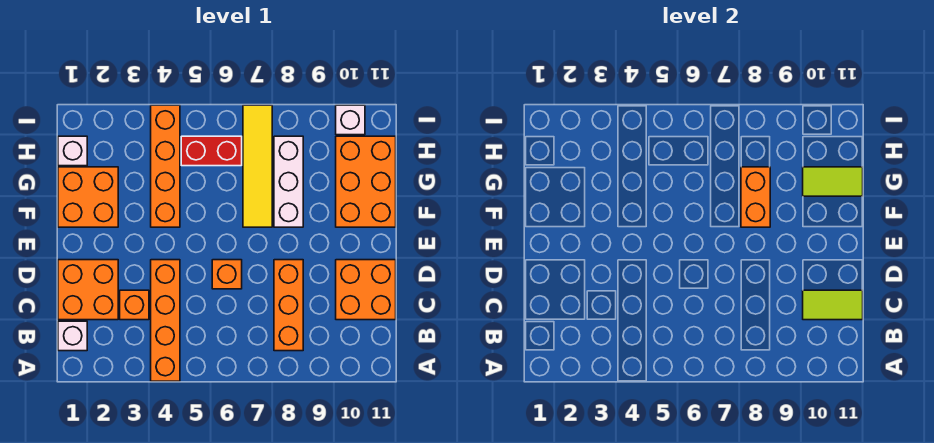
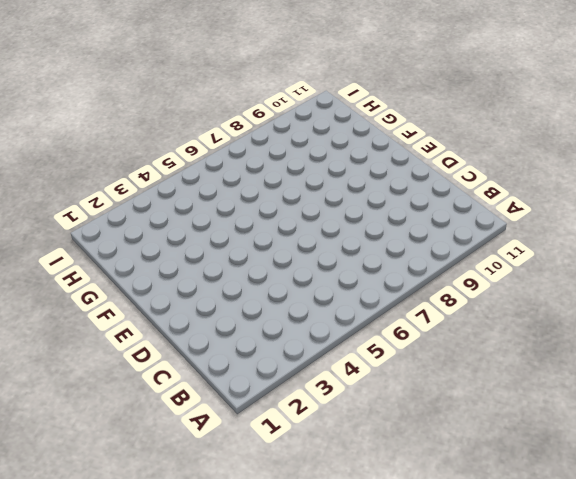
none -> orange brick A4:D4 level 1
none -> white brick B1 level 1
none -> orange brick B8:D8 level 1

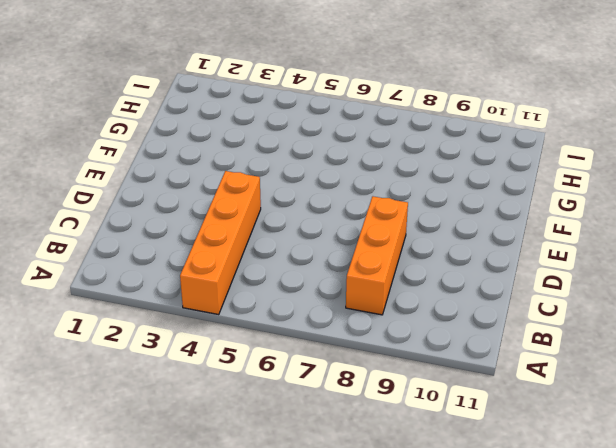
none -> white brick B1 level 1
none -> orange brick C1:D2 level 1
none -> orange brick C3 level 1

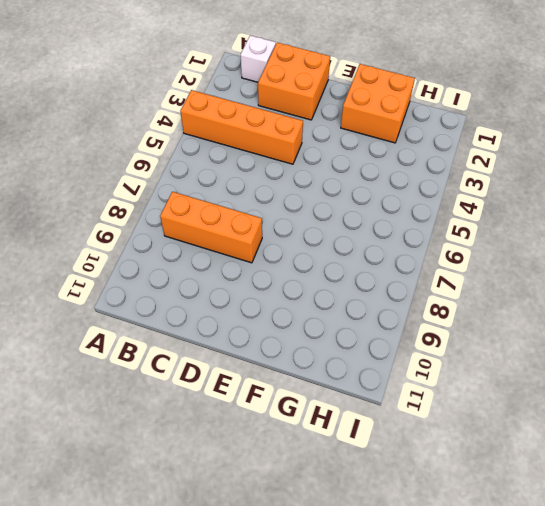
none -> orange brick C3 level 1
none -> orange brick C10:D11 level 1
none -> orange brick D6 level 1

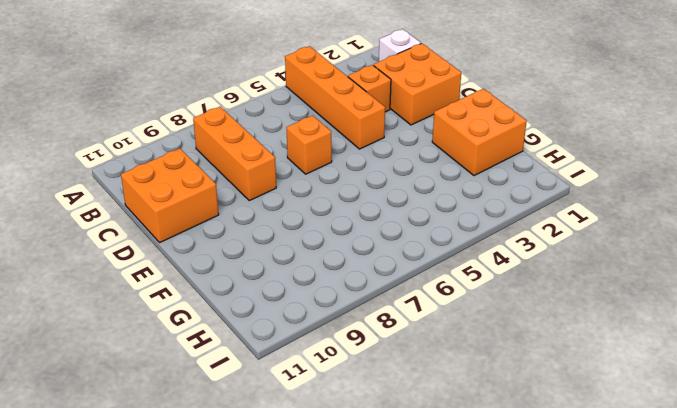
none -> orange brick F4:I4 level 1
none -> yellow tile F7:I7 level 1
none -> white brick F8:H8 level 1

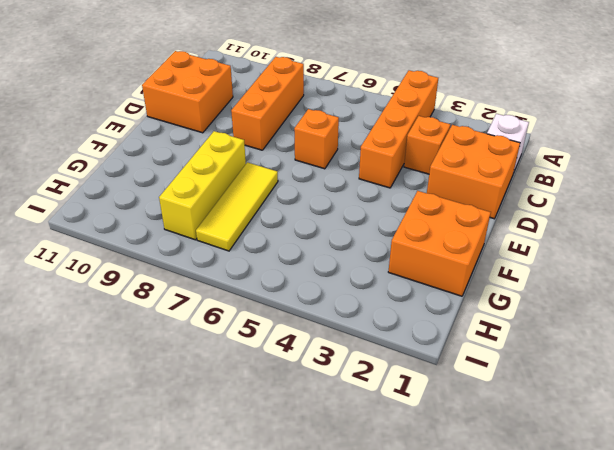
yellow tile F7:H7 level 1 -> yellow tile F7:I7 level 1
yellow brick F8:H8 level 1 -> white brick F8:H8 level 1
none -> orange brick F4:I4 level 1
none -> orange brick F10:H11 level 1
none -> white brick H1 level 1

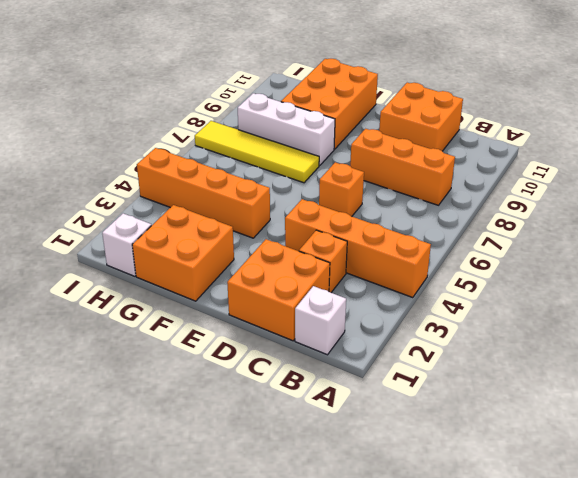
orange brick F9:G11 level 1 -> orange brick F10:H11 level 1
none -> red brick H5:H6 level 1
none -> white brick I10 level 1
none -> lime tile C10:C11 level 2

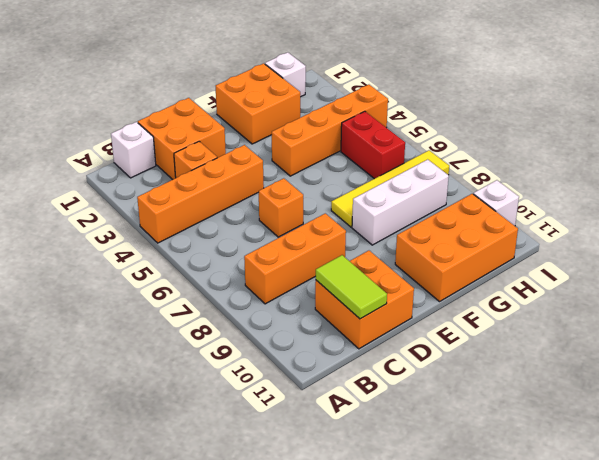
none -> orange brick F8:G8 level 2
none -> lime tile G10:G11 level 2

